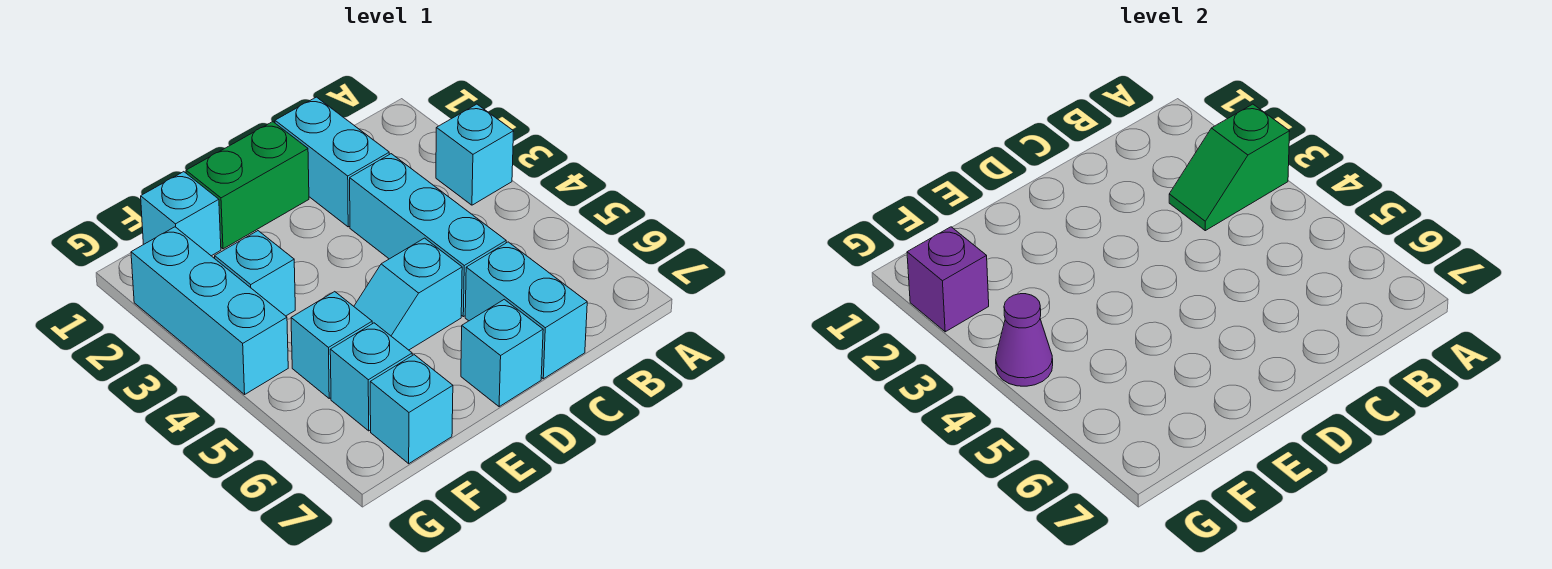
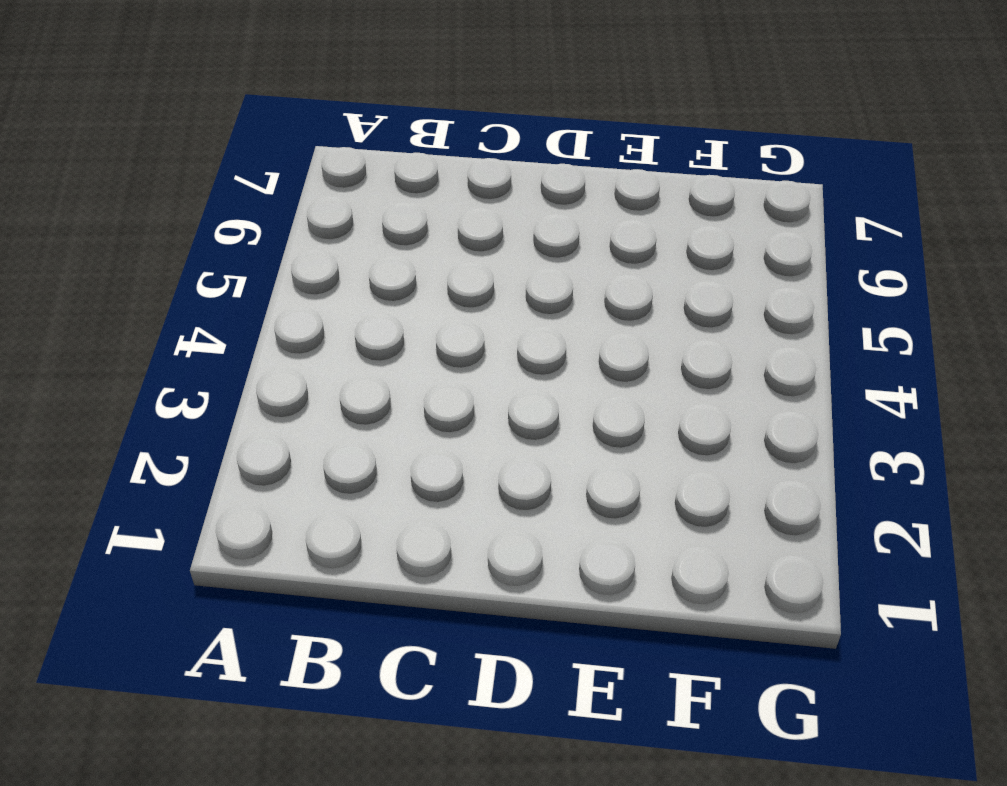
none -> cyan brick A3 level 1
none -> cyan brick C1:C2 level 1
none -> cyan brick C3:C5 level 1

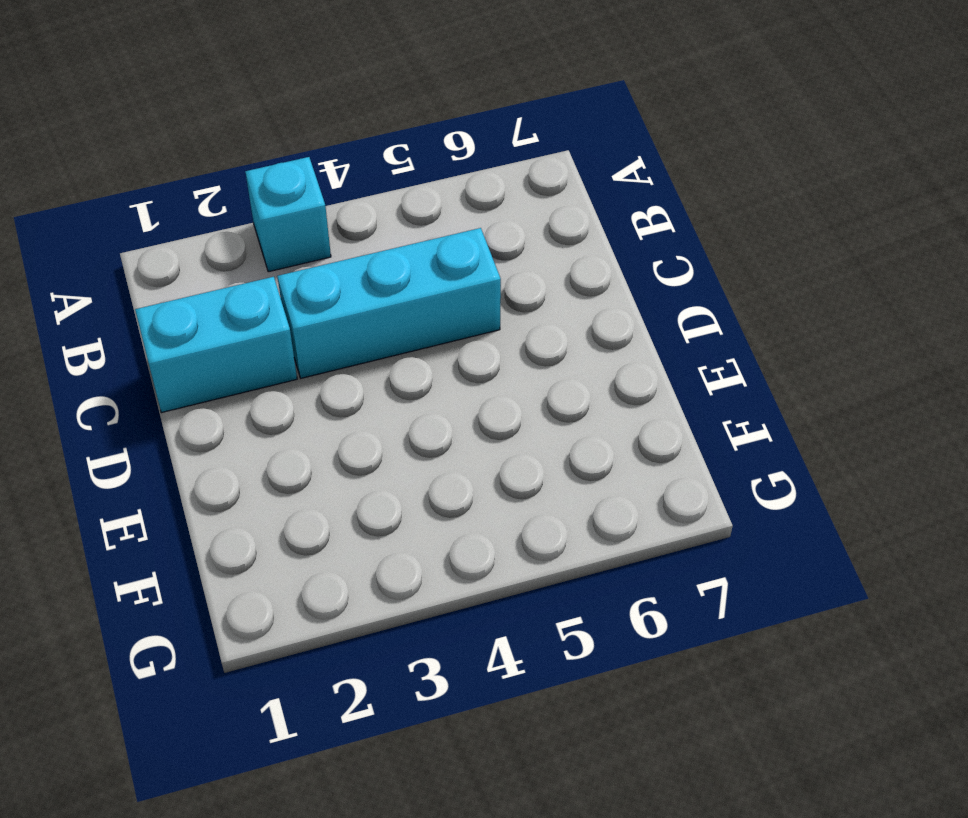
none -> cyan brick C6:C7 level 1
none -> green brick D1:E1 level 1
none -> cyan slope D5:E5 level 1 top D

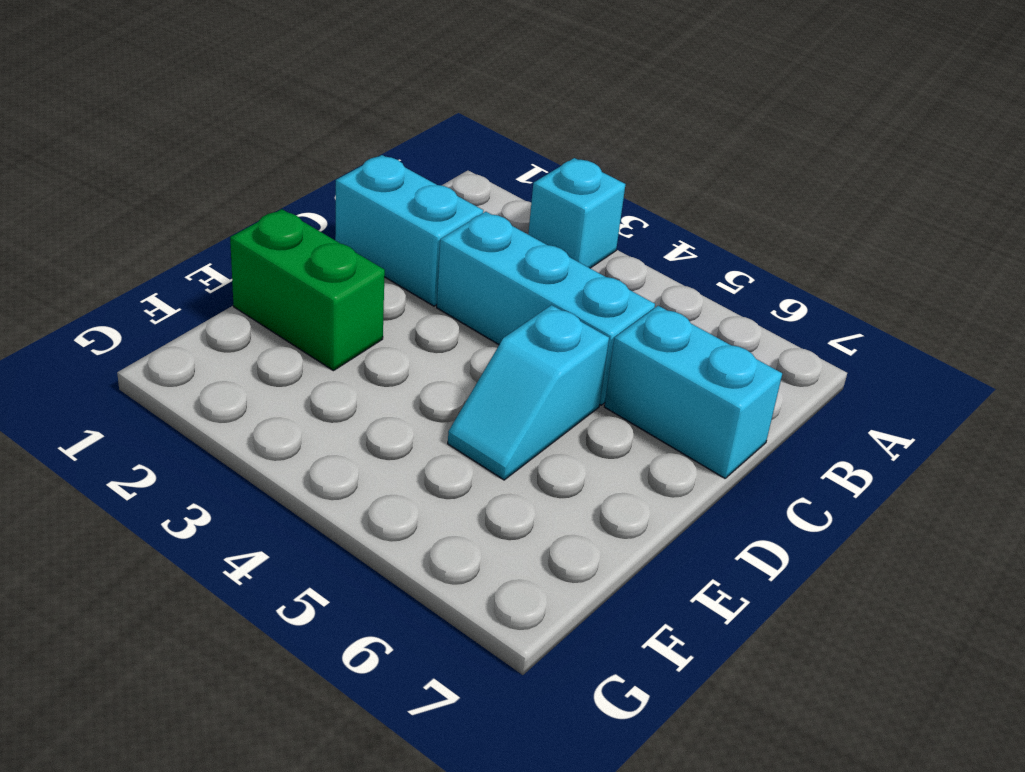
green brick E1:E2 level 1 -> green brick D1:E1 level 1
none -> cyan brick D7 level 1
none -> cyan brick F1 level 1
none -> cyan brick F3 level 1

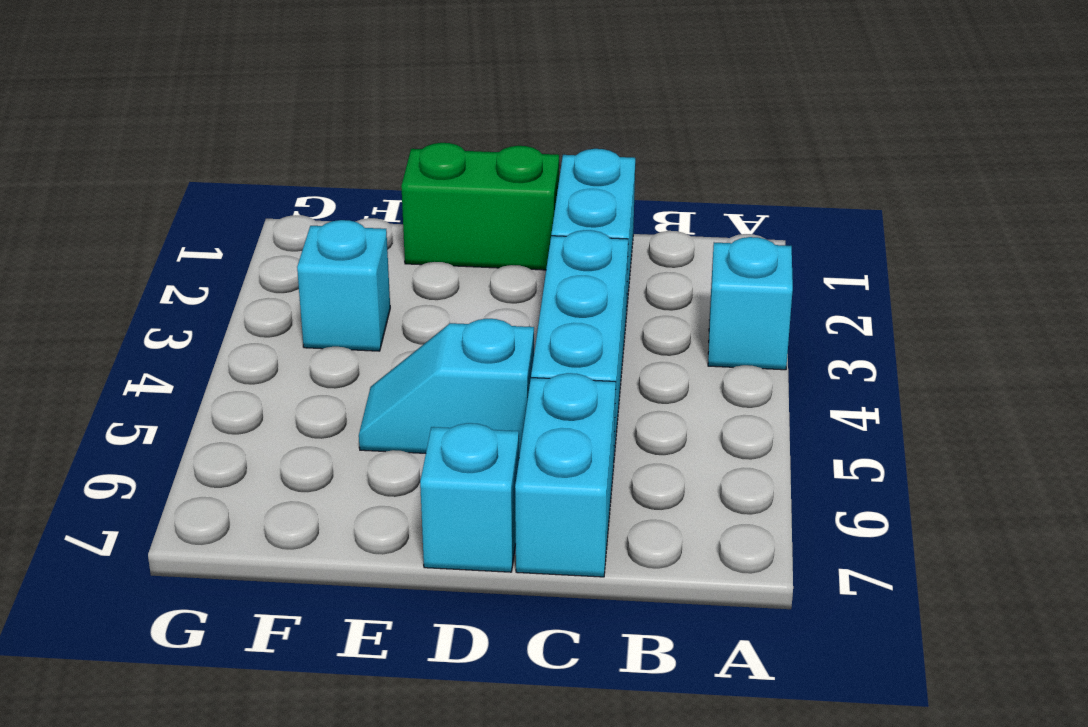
none -> cyan brick F1 level 1
none -> cyan brick F5 level 1
none -> cyan brick F6 level 1

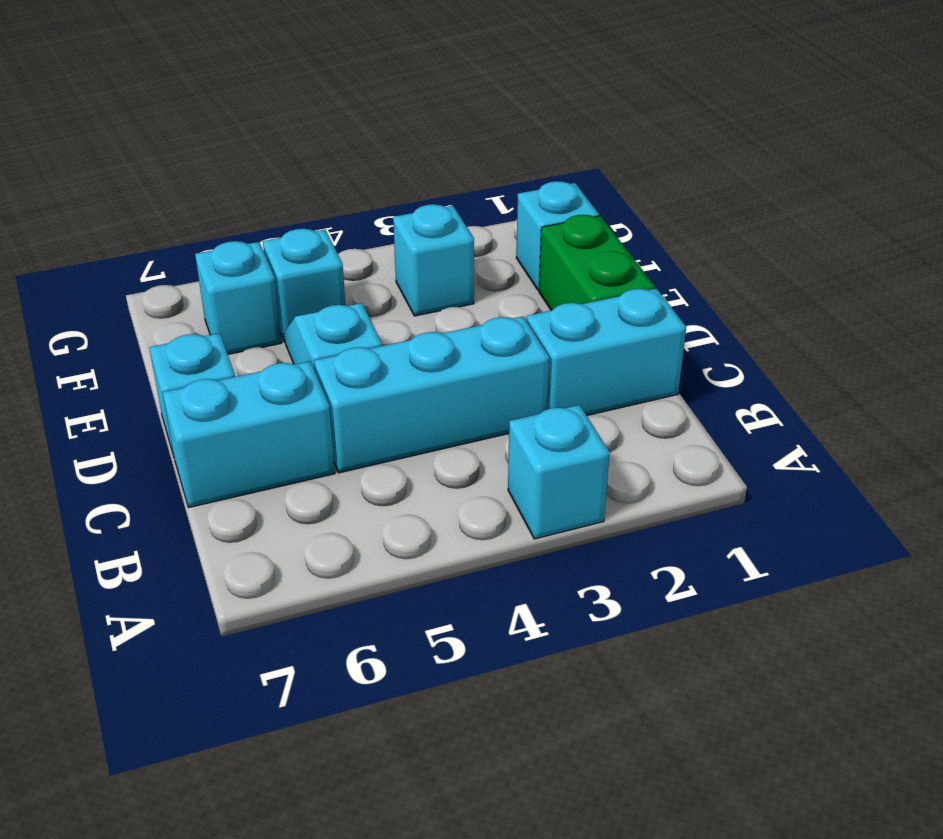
none -> cyan brick F7 level 1
none -> cyan brick G2:G4 level 1
none -> green slope A3:B3 level 2 top A

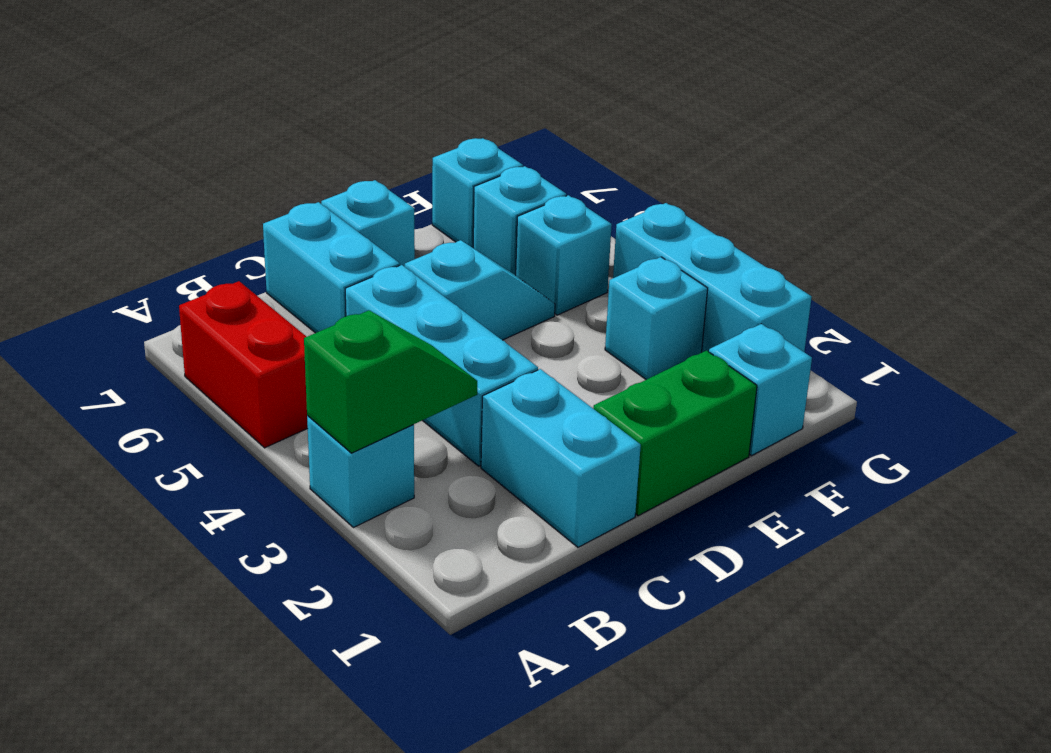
red brick A5:A6 level 1 -> none
none -> purple brick G2 level 2
none -> purple cone G4 level 2

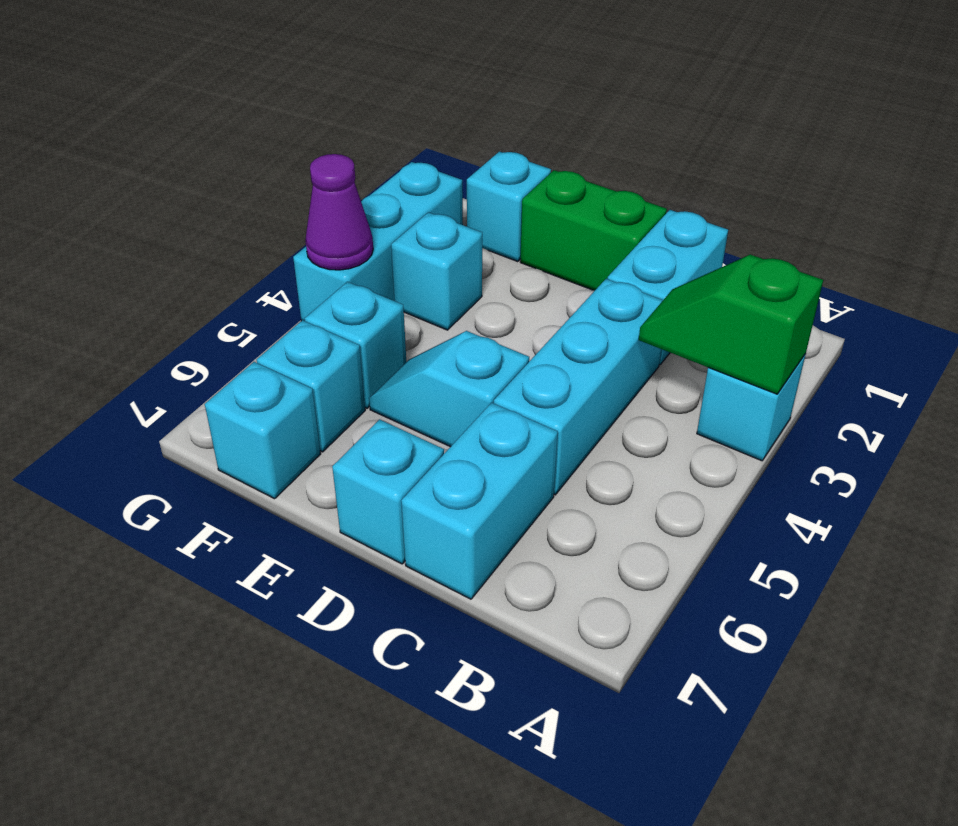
none -> purple brick G2 level 2

